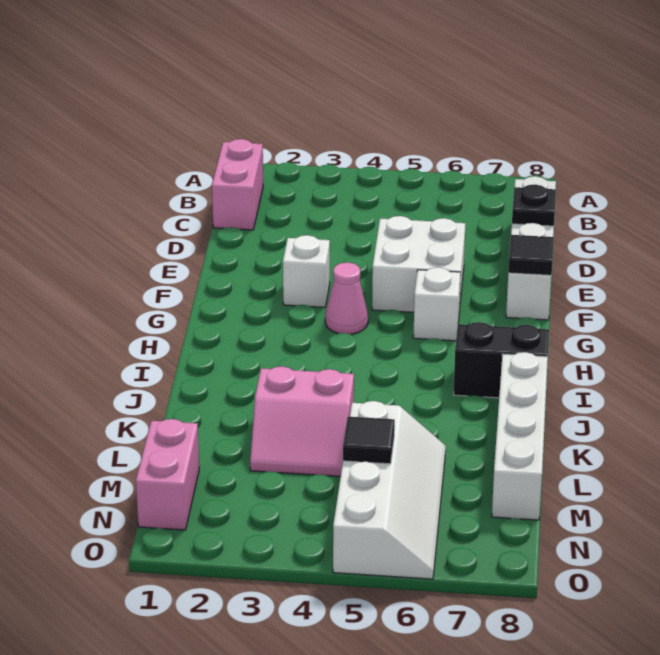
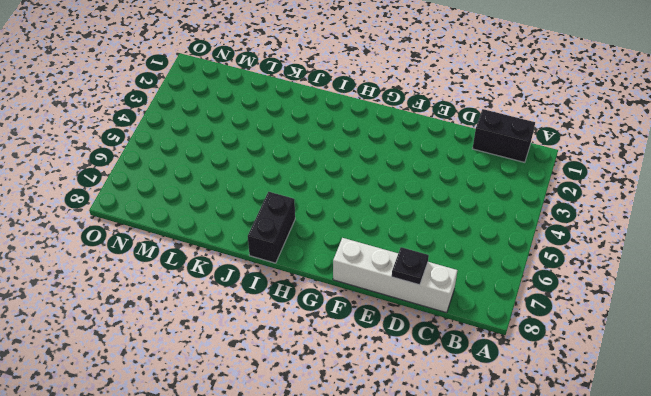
black brick B1:C1 level 1 -> pink brick B1:C1 level 1
none -> white brick E5:F6 level 1
none -> white brick F3 level 1
none -> pink cone G4 level 1

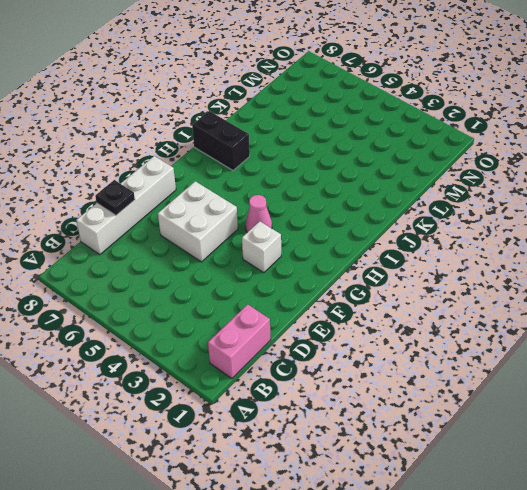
none -> white brick G6 level 1
none -> white brick J8:M8 level 1
none -> pink slope K3:L4 level 1 top K

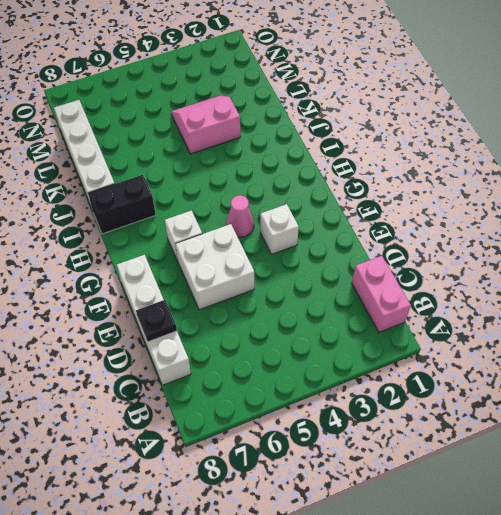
none -> white slope L5:O6 level 1 top 5
none -> pink brick M1:N1 level 1
none -> black tile F8 level 2

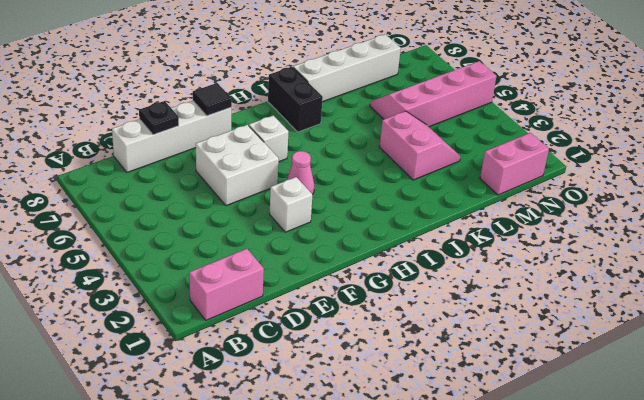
pink slope L5:O6 level 1 top 5 -> white slope L5:O6 level 1 top 5
none -> black tile M5 level 2

